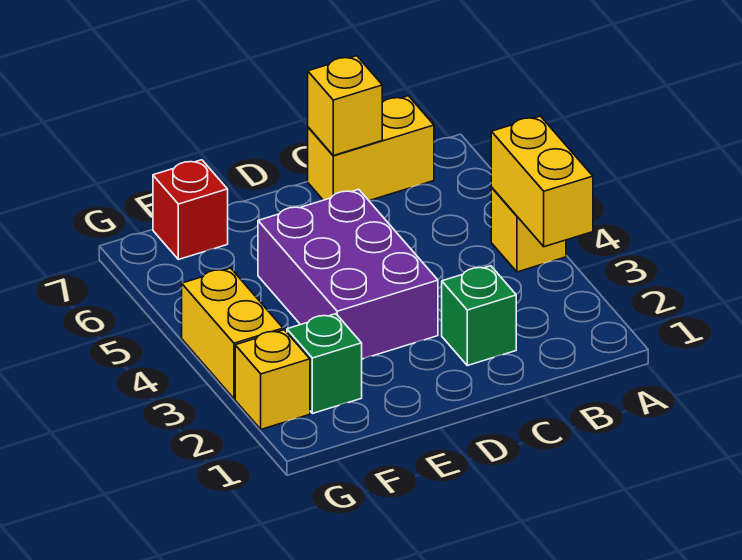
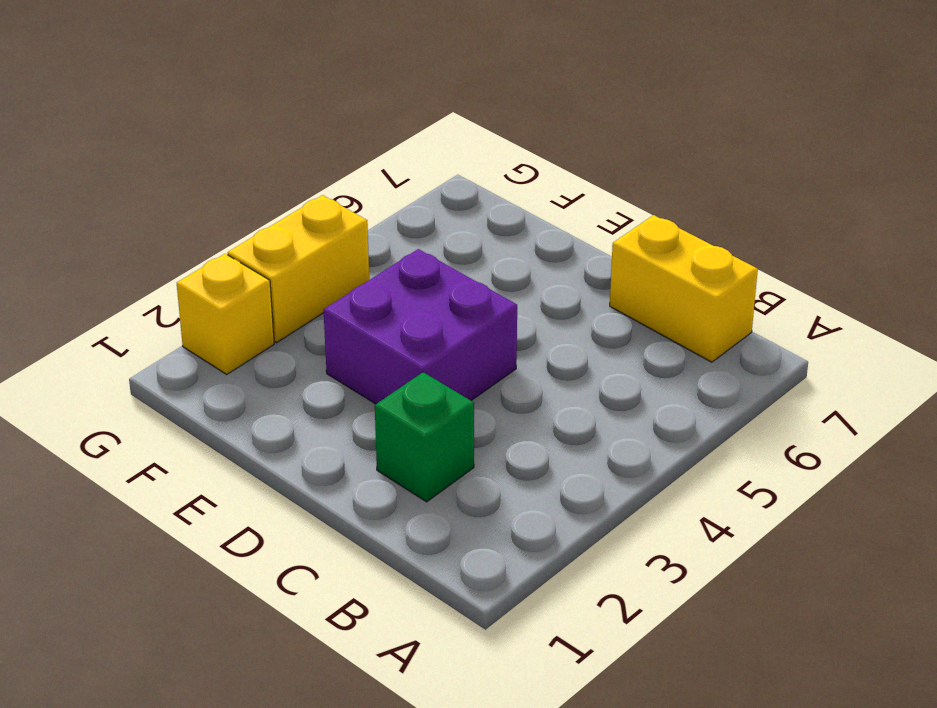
purple brick D3:E4 level 1 -> purple brick D3:E5 level 1
none -> yellow brick A4 level 1
none -> green brick F2 level 1

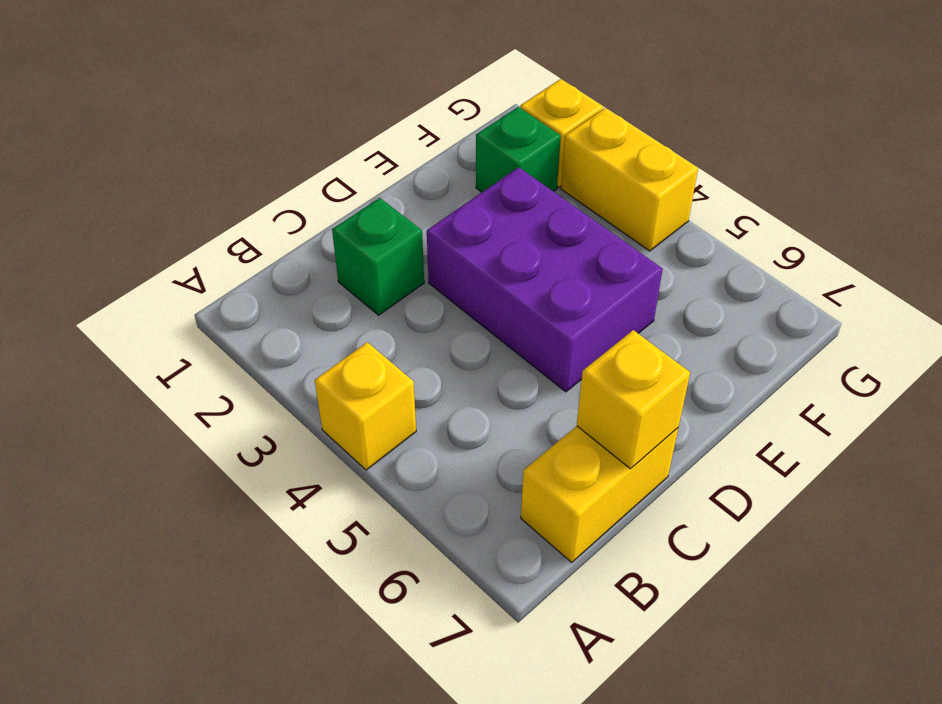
none -> red brick F7 level 1
none -> yellow brick A3:A4 level 2

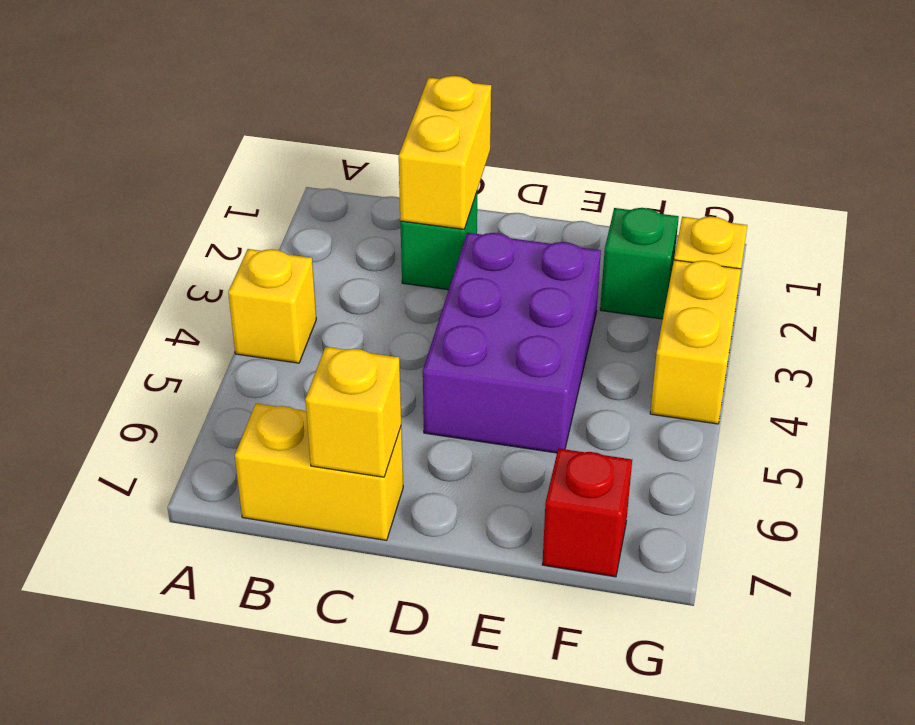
yellow brick C1:C2 level 2 -> yellow brick A3:A4 level 2

